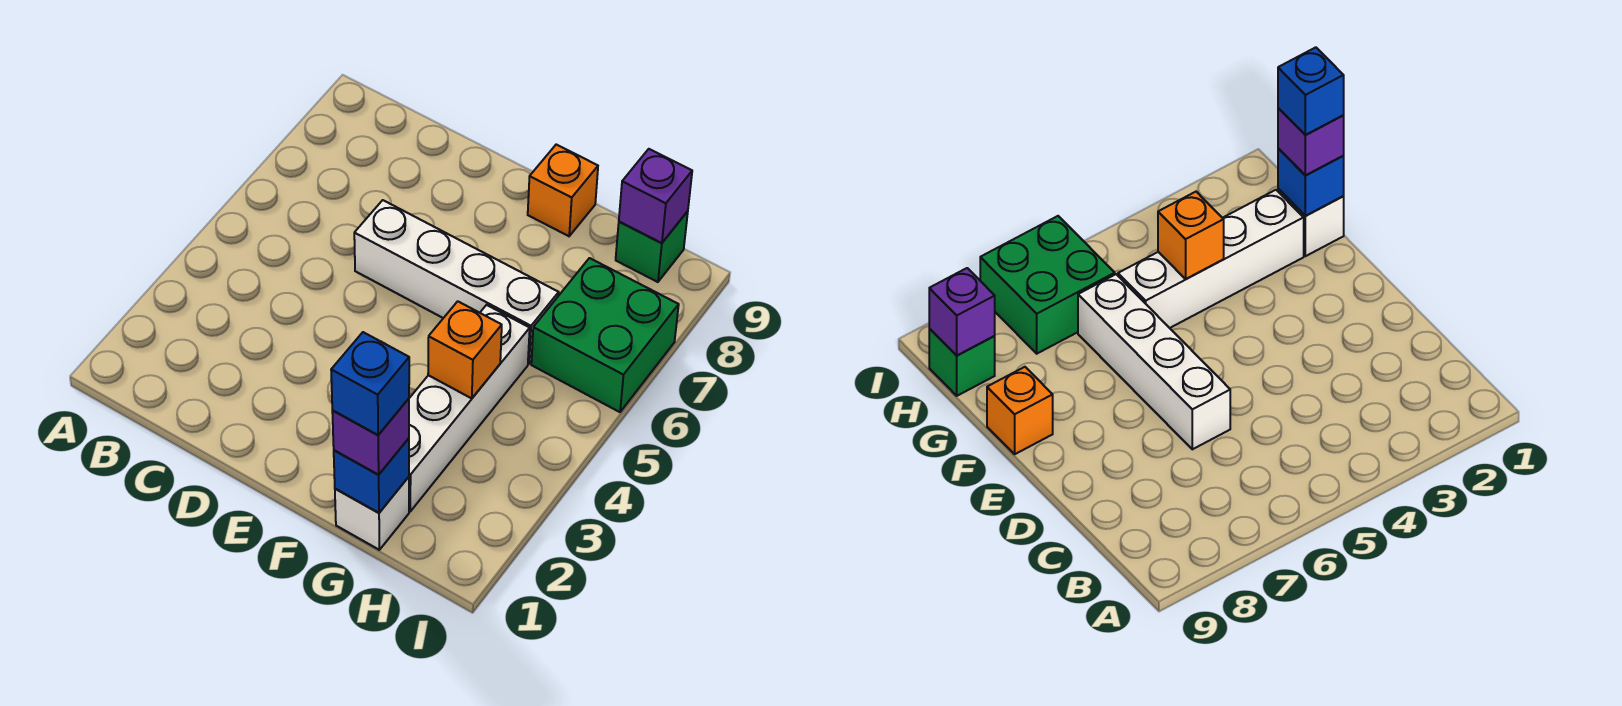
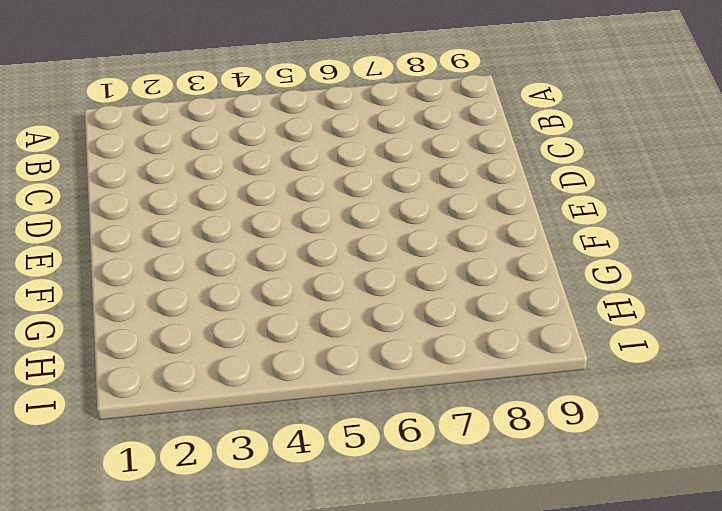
none -> white brick D6:G6 level 1
none -> orange brick F9 level 1

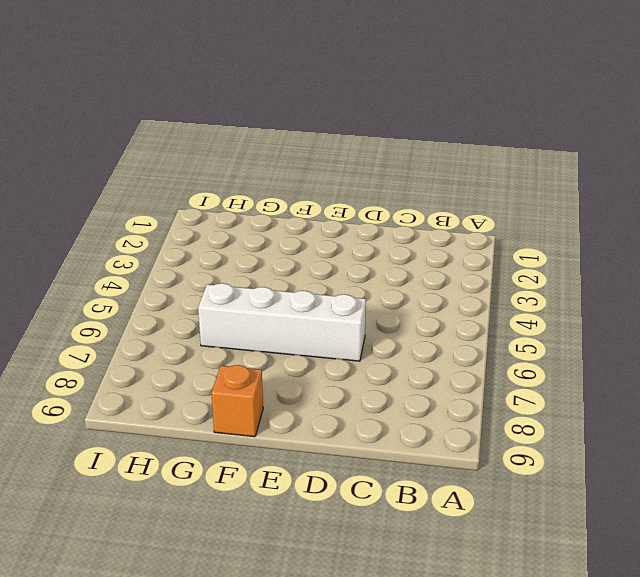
none -> white brick G1 level 1
none -> white brick G2:G5 level 1

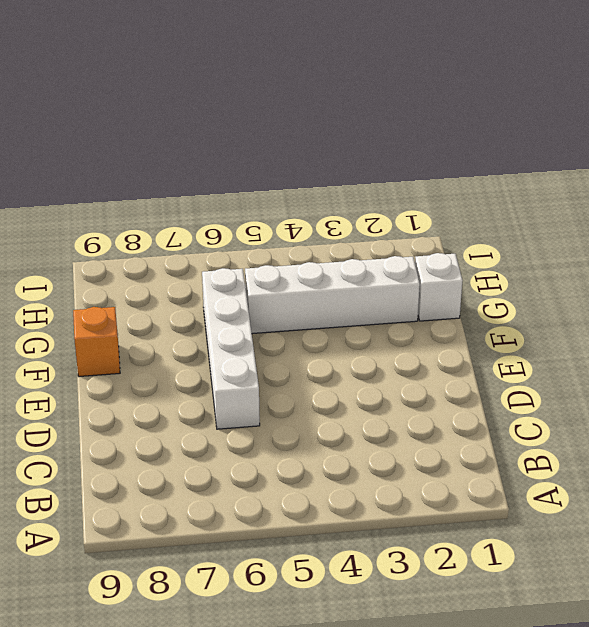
none -> green brick H6:I7 level 1
none -> green brick H9 level 1

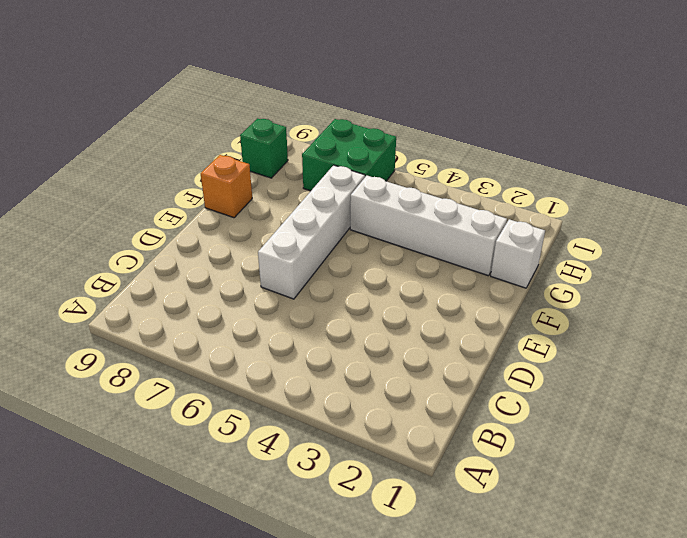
none -> blue brick G1 level 2
none -> orange brick G4 level 2

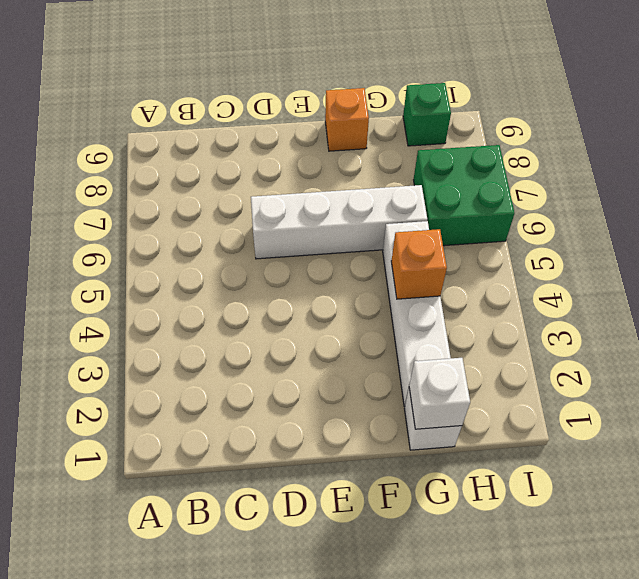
white brick G1 level 2 -> blue brick G1 level 2
none -> purple brick H9 level 2
none -> purple brick G1 level 3

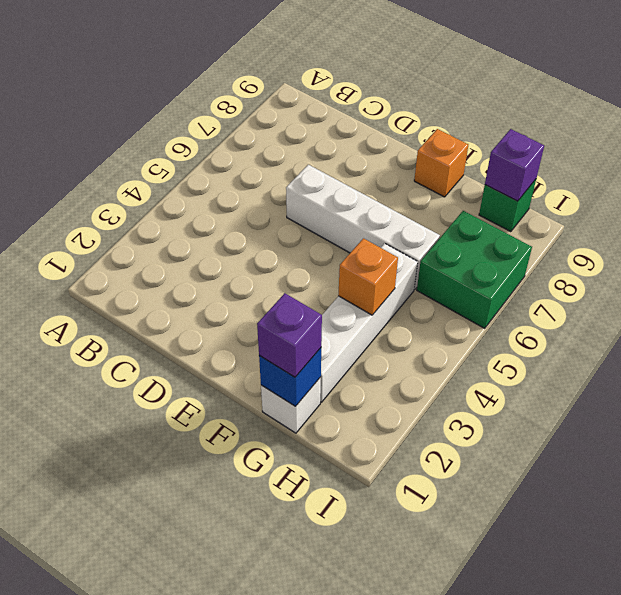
none -> blue brick G1 level 4

